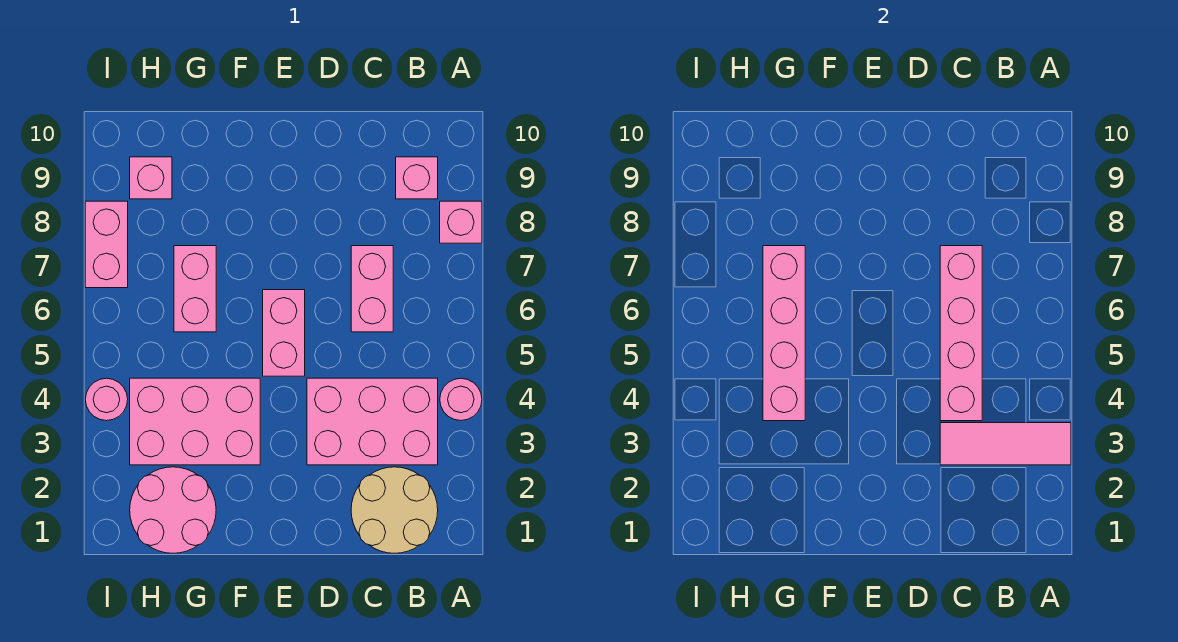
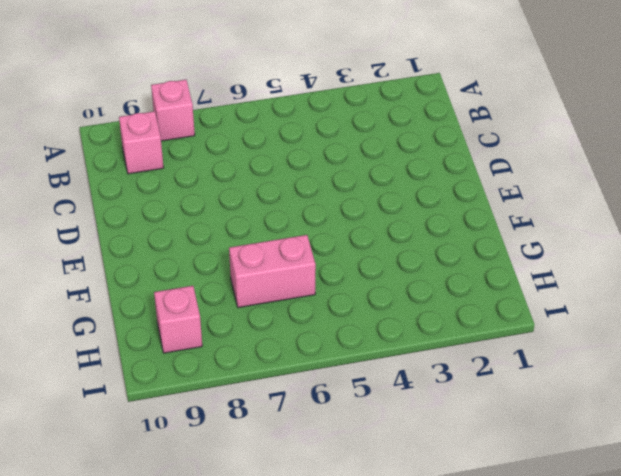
none -> pink round brick A4 level 1
none -> tan round brick B1:C2 level 1
none -> pink brick B3:D4 level 1

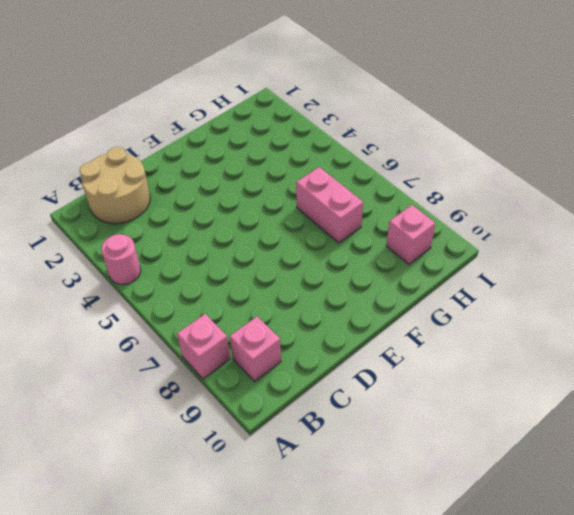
none -> pink brick B3:D4 level 1
none -> pink brick C6:C7 level 1
none -> pink brick E5:E6 level 1

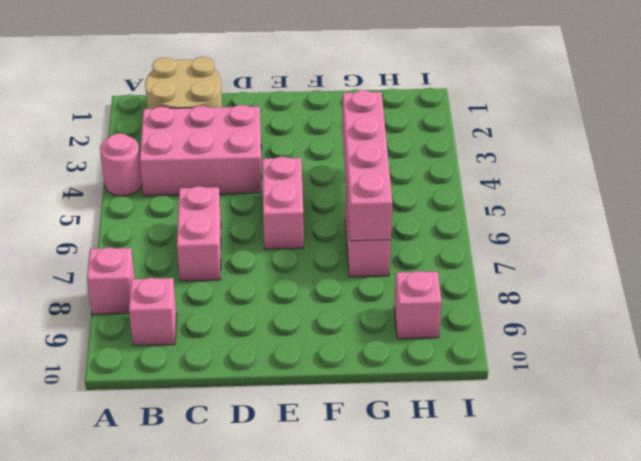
none -> pink brick F3:H4 level 1
none -> pink round brick G1:H2 level 1
none -> pink round brick I4 level 1

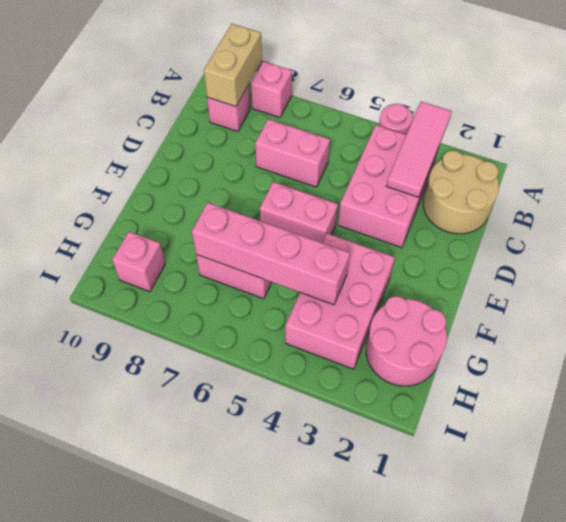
tan brick A9:B9 level 2 -> none
none -> pink round brick I4 level 1
none -> pink brick I7:I8 level 1
none -> pink brick C4:C7 level 2

